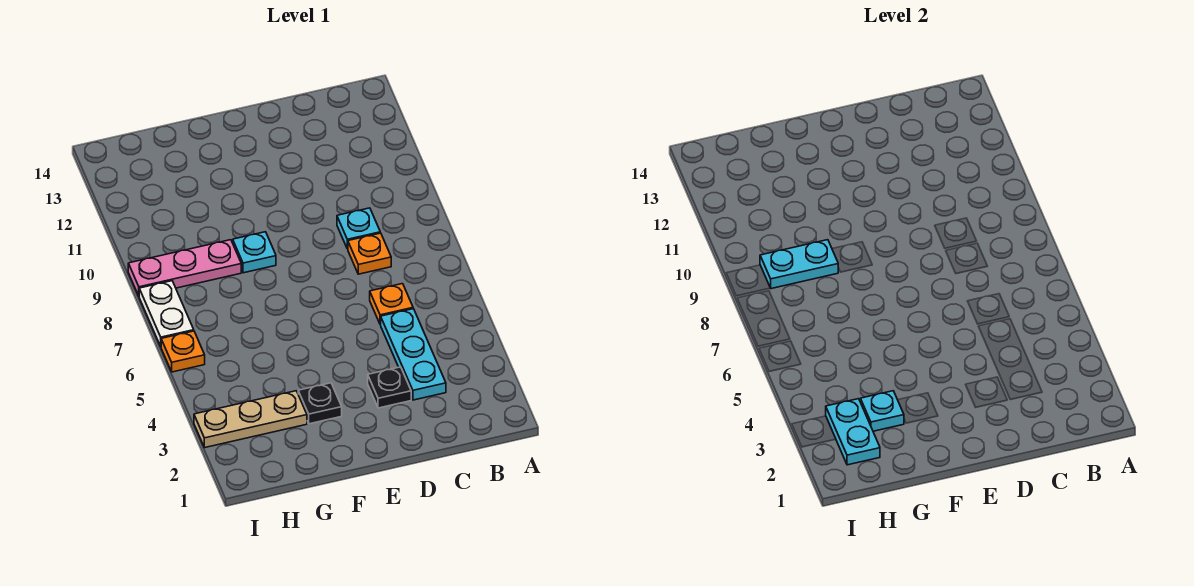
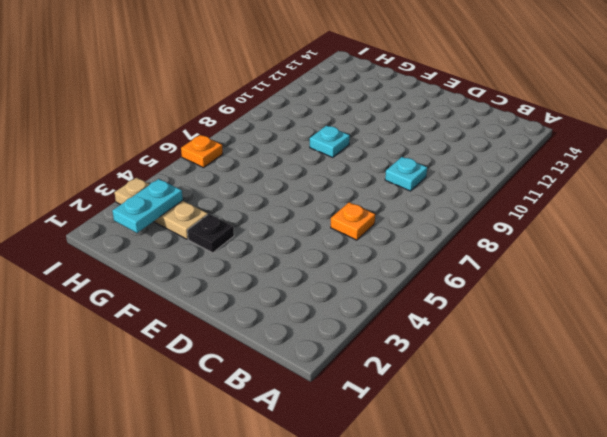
none -> cyan plate C3:C5 level 1
none -> orange plate C8 level 1
none -> black plate D3 level 1

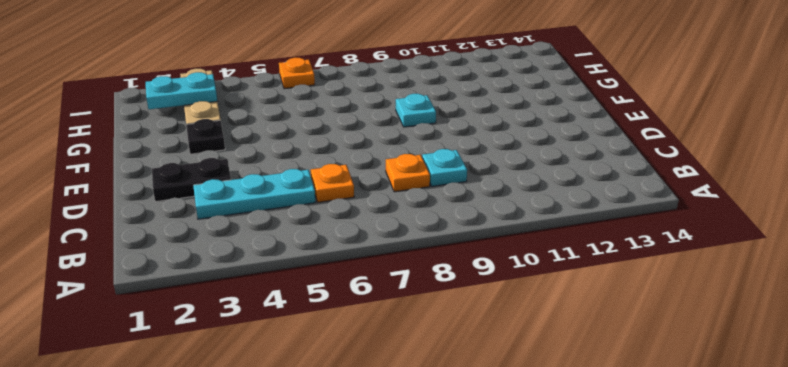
black plate D2:D3 level 1 -> black plate D3 level 1
none -> pink plate G9:I9 level 1
none -> white plate I7:I8 level 1
none -> cyan plate G3 level 2

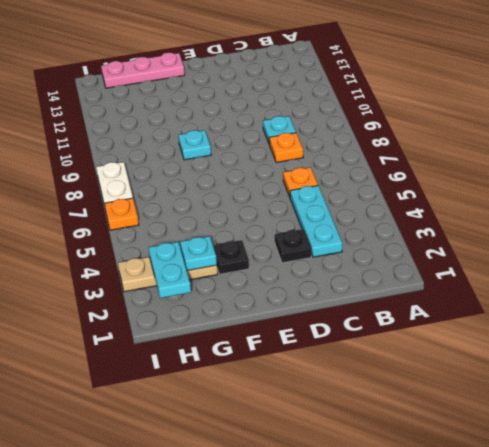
pink plate F14:H14 level 1 -> pink plate G9:I9 level 1
none -> cyan plate G9:H9 level 2

